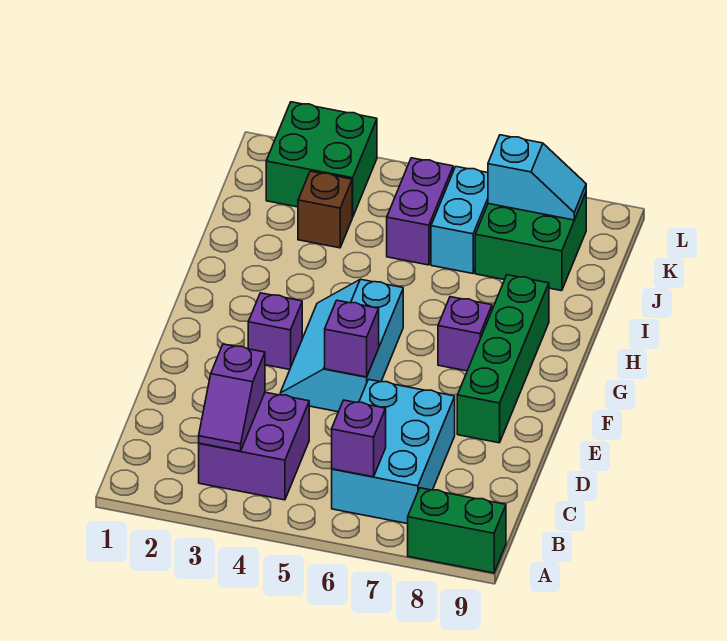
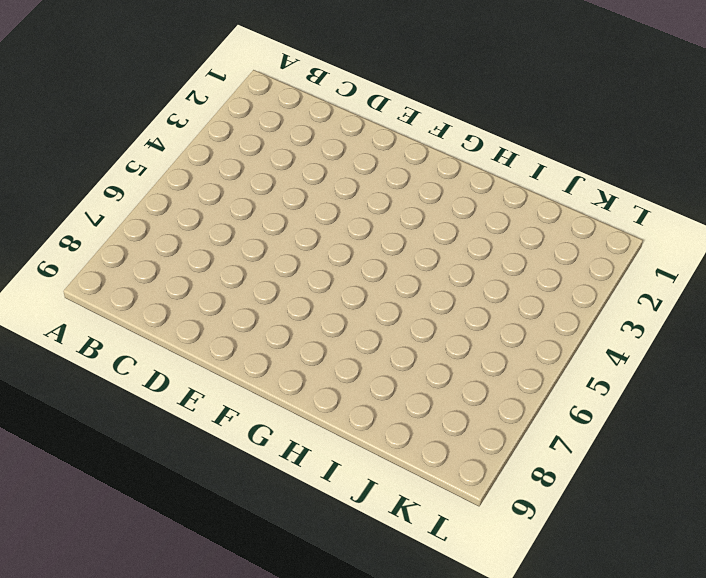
none -> green brick A8:A9 level 1
none -> purple brick B3:C4 level 1
none -> cyan brick B6:D7 level 1

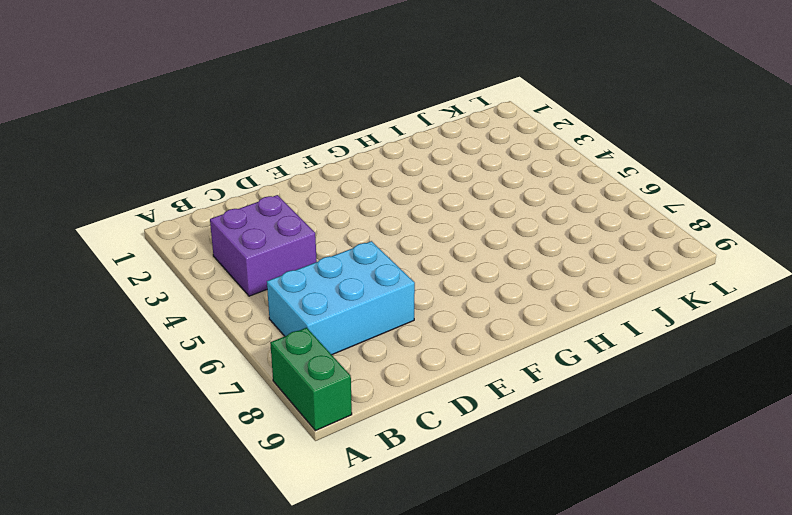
none -> cyan slope E4:G5 level 1 top 5
none -> green brick E8:H8 level 1
none -> purple brick F3 level 1

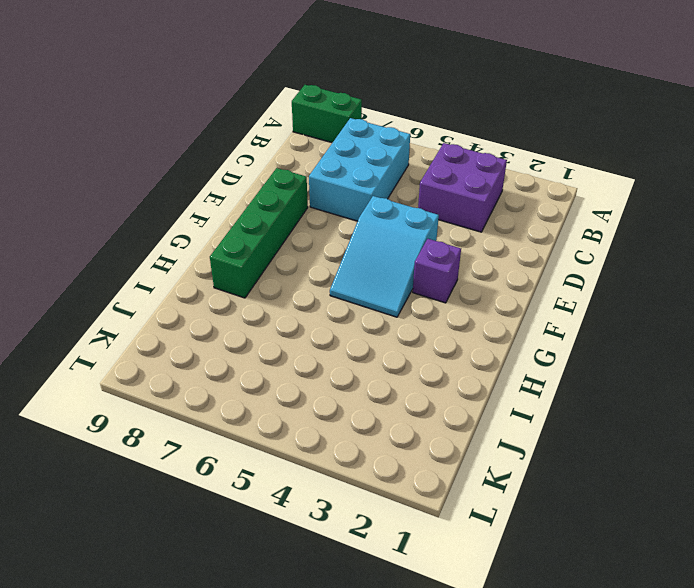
cyan slope E4:G5 level 1 top E -> cyan slope E4:G5 level 1 top 5
none -> purple brick G7 level 1
none -> brown brick J3 level 1
none -> purple brick J5:K5 level 1

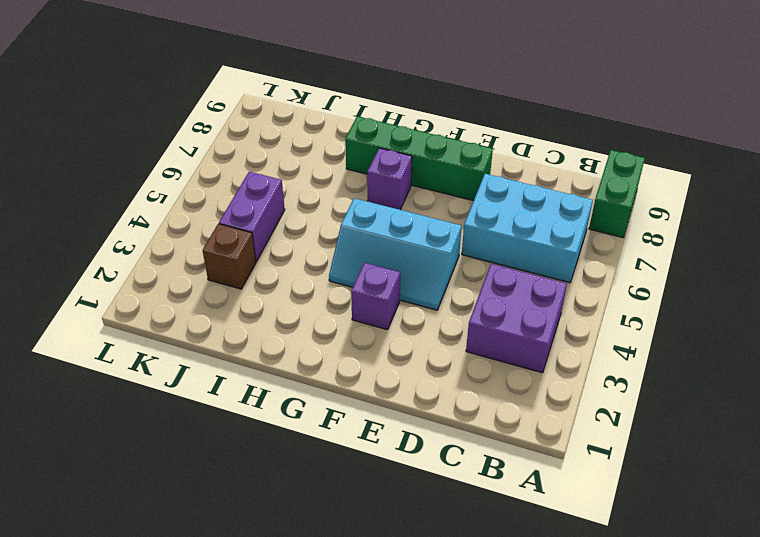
purple brick J4:J5 level 1 -> purple brick J5:K5 level 1
none -> cyan brick J6:K6 level 1
none -> green brick J7:K8 level 1
none -> green brick K2:L3 level 1

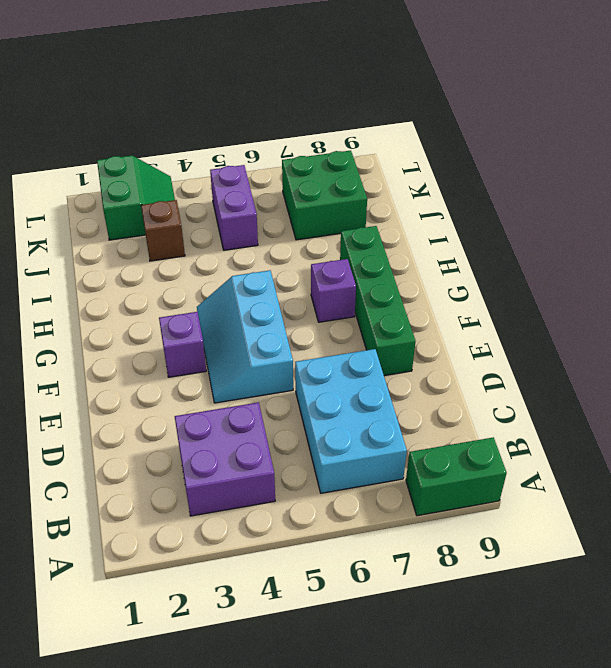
green slope K2:L3 level 1 top 2 -> green brick K2:L3 level 1
none -> cyan brick J6:K6 level 1
none -> purple slope B3:C3 level 2 top C
none -> purple brick B6 level 2

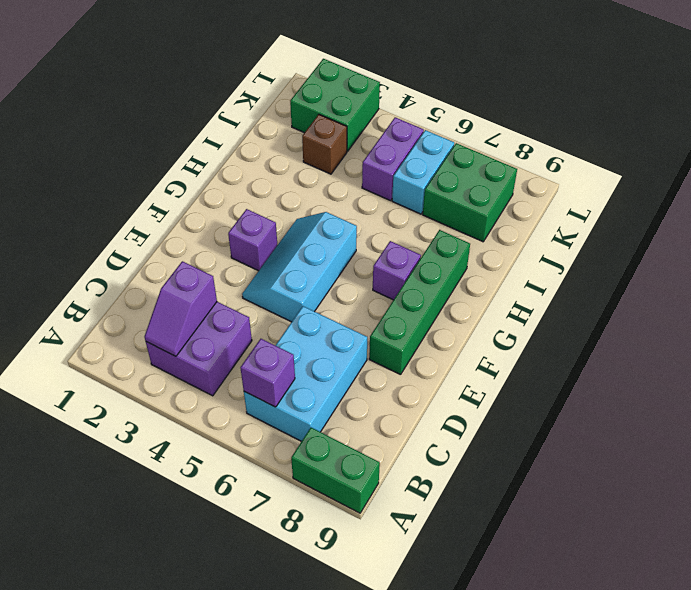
none -> purple brick E5 level 2
none -> cyan slope K7:K8 level 2 top 7

